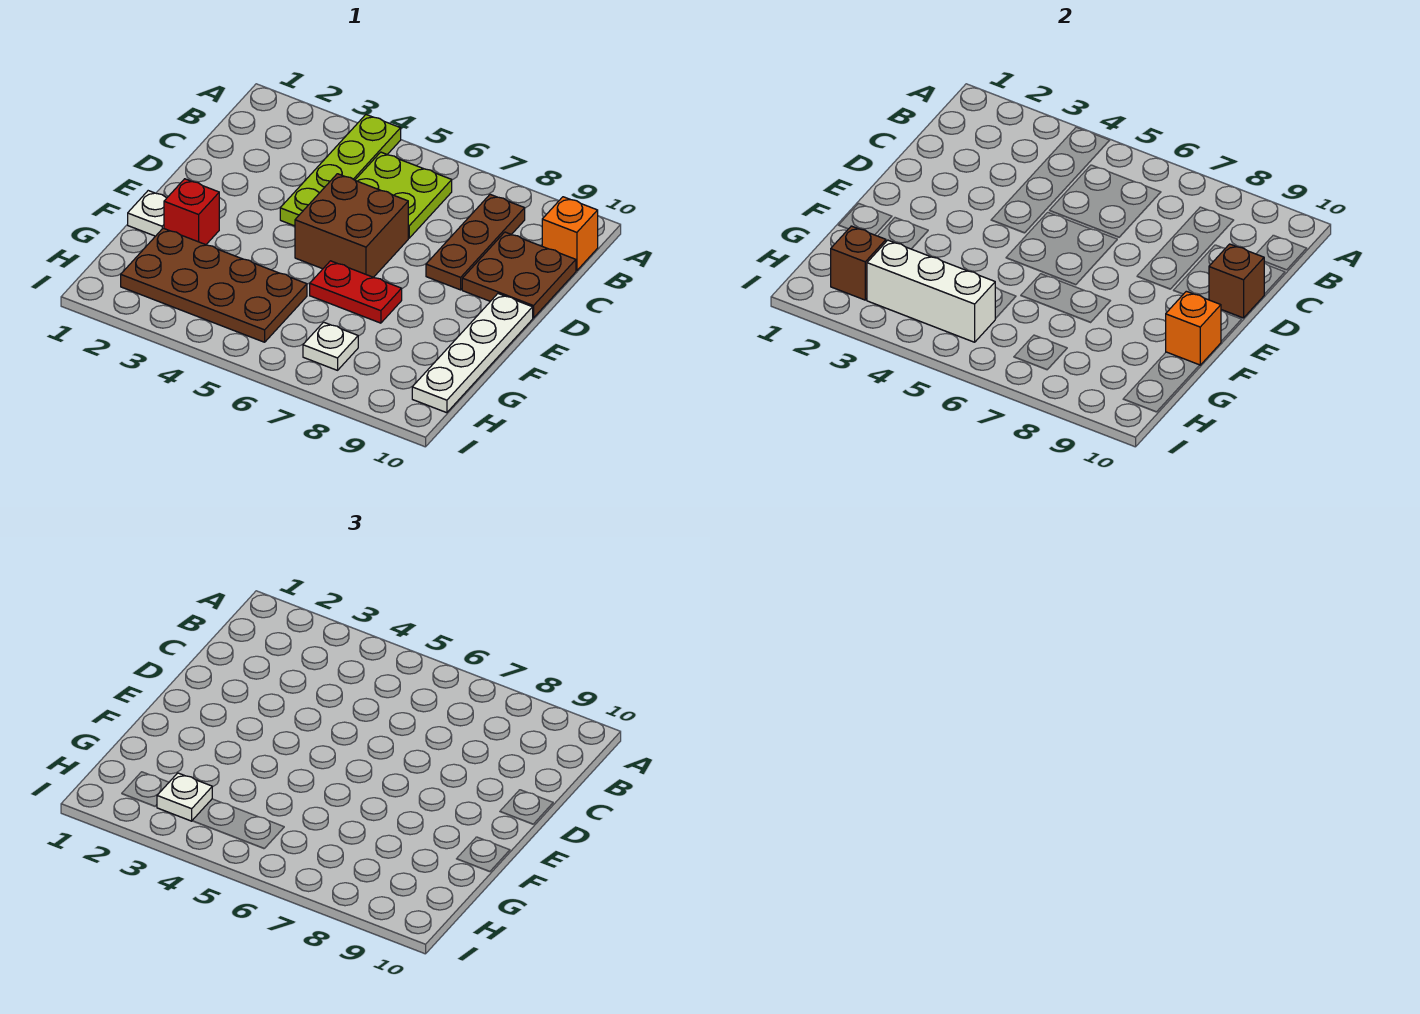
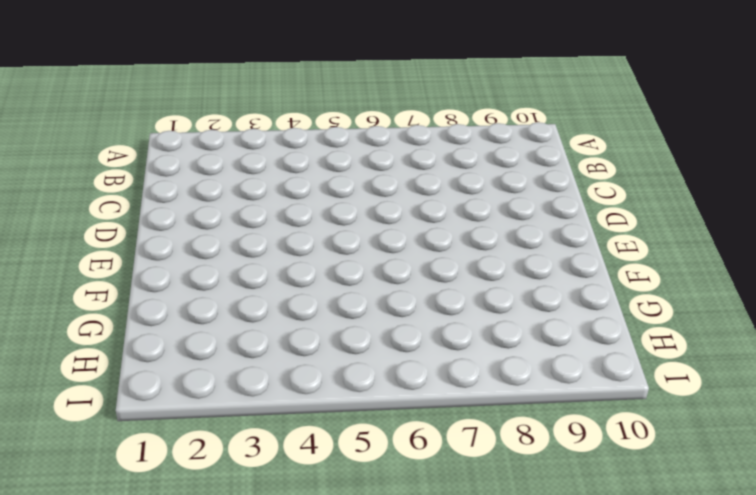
none -> lime plate A4:D4 level 1
none -> lime plate B5:C6 level 1
none -> brown plate B8:D8 level 1

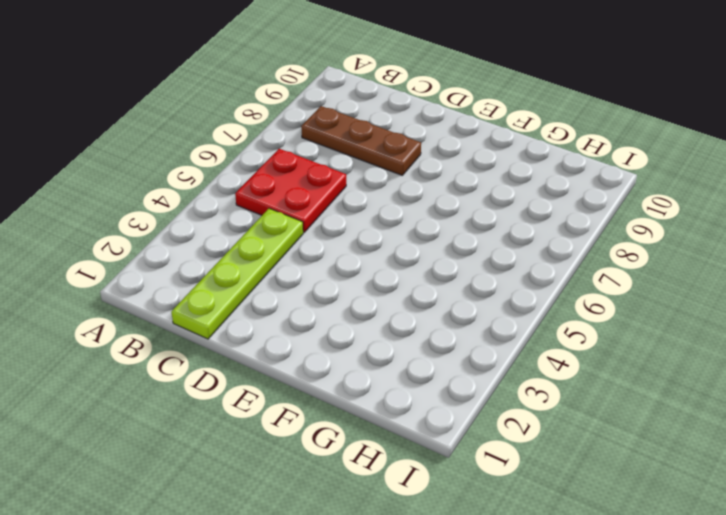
red plate B5:C6 level 1 -> lime plate B5:C6 level 1
lime plate C1:C4 level 1 -> lime plate A4:D4 level 1
none -> orange brick B10 level 1
none -> brown plate C9:D10 level 1
none -> brown brick D5:E6 level 1

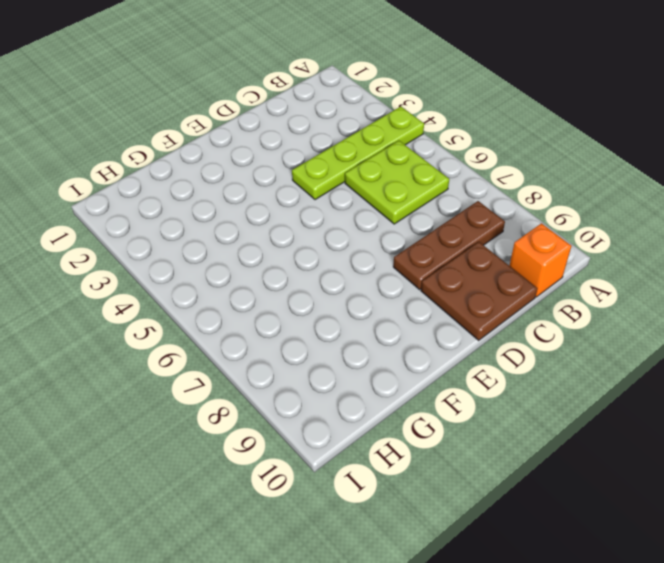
none -> brown brick D5:E6 level 1
none -> white plate E10:H10 level 1
none -> white plate F1 level 1

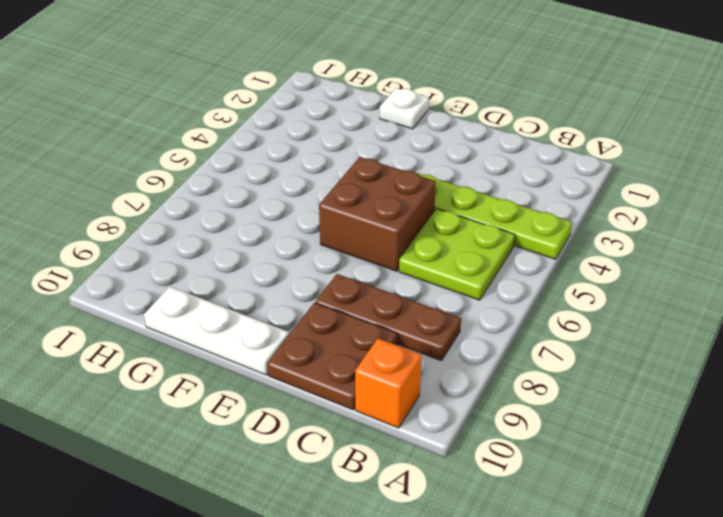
white plate E10:G10 level 1 -> white plate E10:H10 level 1
none -> red brick F2 level 1
none -> red plate F6:F7 level 1
none -> brown plate G2:H5 level 1

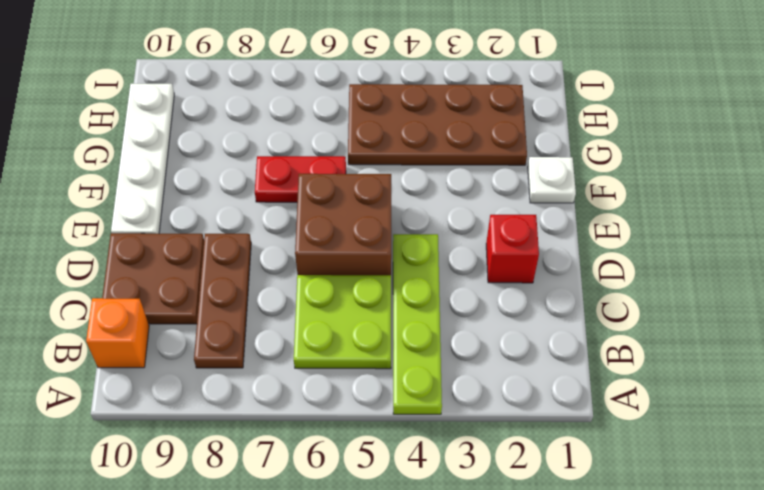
red brick D2 level 1 -> red brick F2 level 1
none -> white plate H7 level 1
none -> brown brick D10 level 2
none -> orange brick F10 level 2

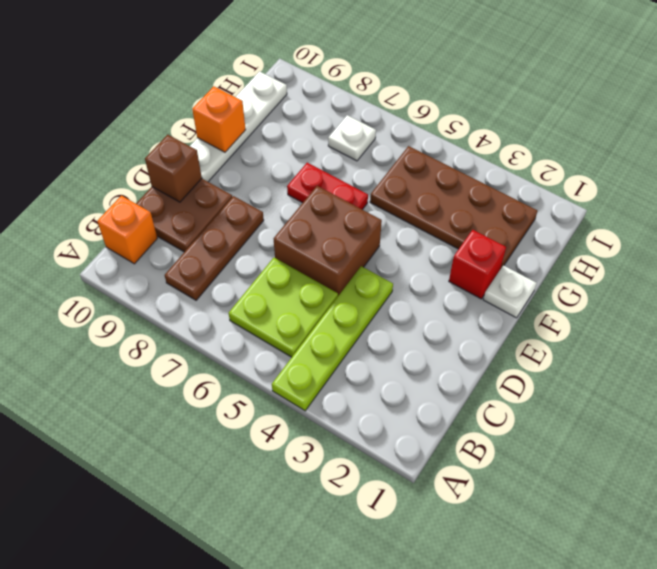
none -> brown brick H2 level 2
none -> white brick H3:H5 level 2
none -> white plate H3 level 3

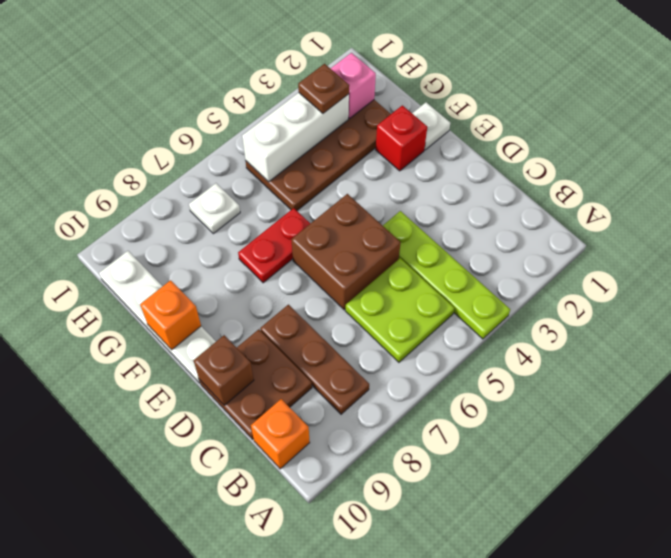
pink brick H2 level 2 -> brown brick H2 level 2
brown plate H3 level 3 -> white plate H3 level 3

